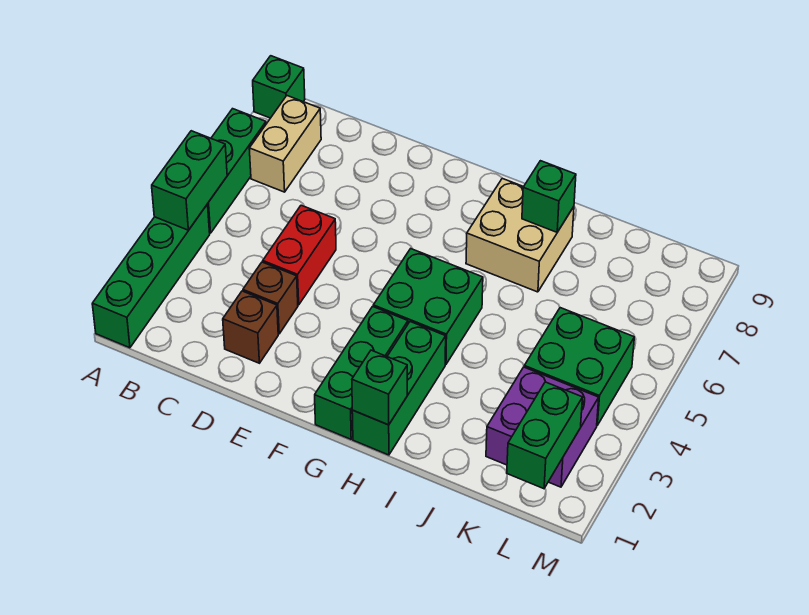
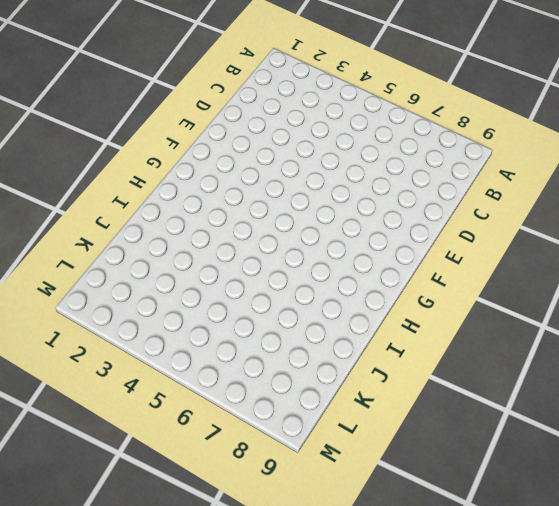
none -> green brick A1:A4 level 1
none -> green brick A5:A7 level 1
none -> green brick A9 level 1

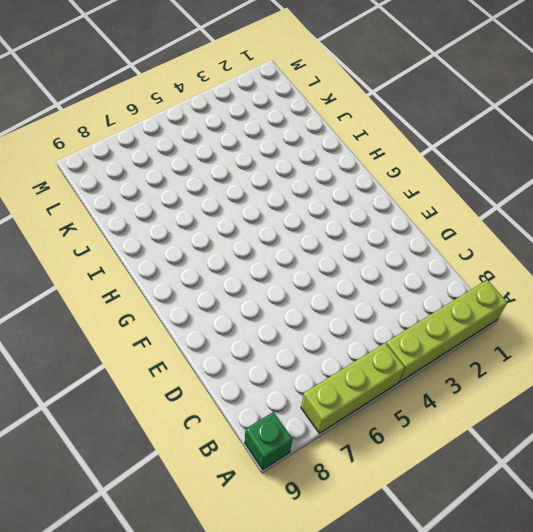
lime brick A1:A4 level 1 -> green brick A1:A4 level 1
lime brick A5:A7 level 1 -> green brick A5:A7 level 1
none -> tan brick B7:B8 level 1
none -> brown brick D2 level 1
none -> brown brick D3 level 1

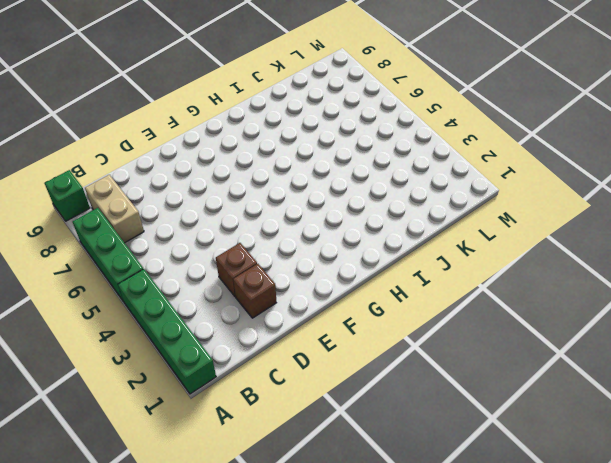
none -> red brick D4:D5 level 1
none -> green brick G1:G3 level 1
none -> green brick G4:H5 level 1

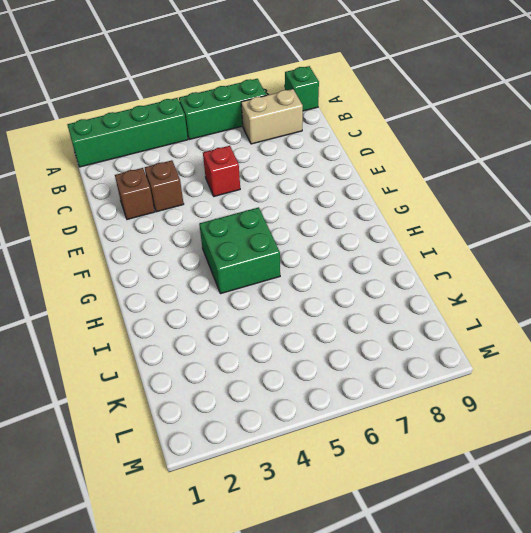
red brick D5 level 1 -> red brick D4:D5 level 1
none -> green brick G1:G3 level 1
none -> green brick H1:H3 level 1
none -> tan brick H7:I8 level 1

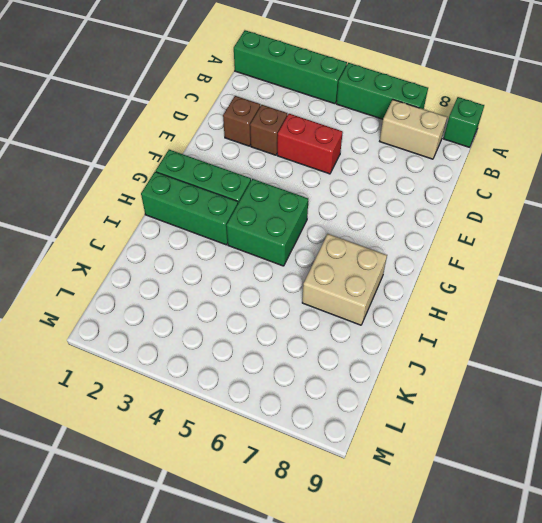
none -> purple brick K2:L3 level 1
none -> green brick K4:L5 level 1
none -> green brick A4:A5 level 2

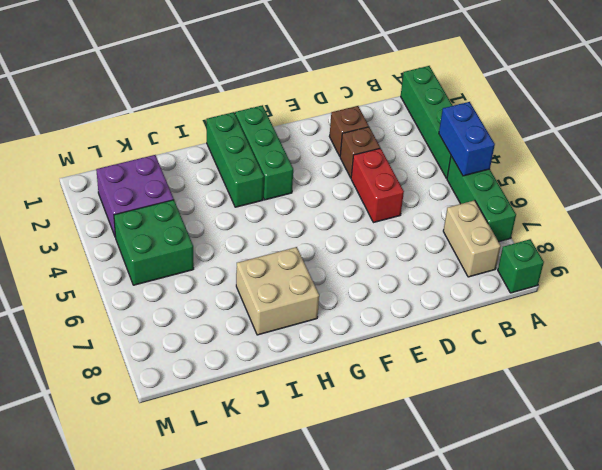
blue brick A4:A5 level 2 -> green brick A4:A5 level 2
none -> green brick G4:H5 level 1
none -> green brick H1 level 2
none -> green brick I8 level 2

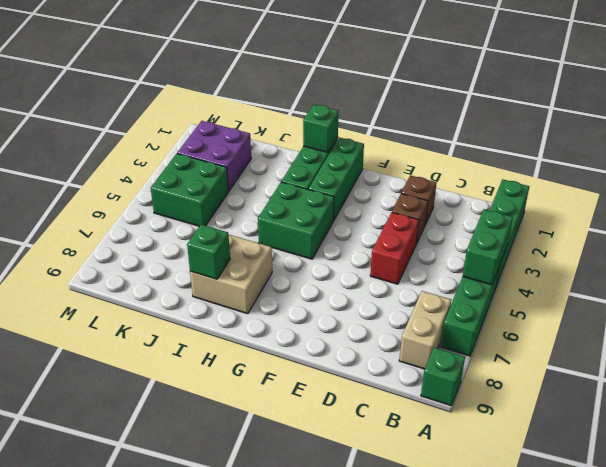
none -> green brick L1:L2 level 2

